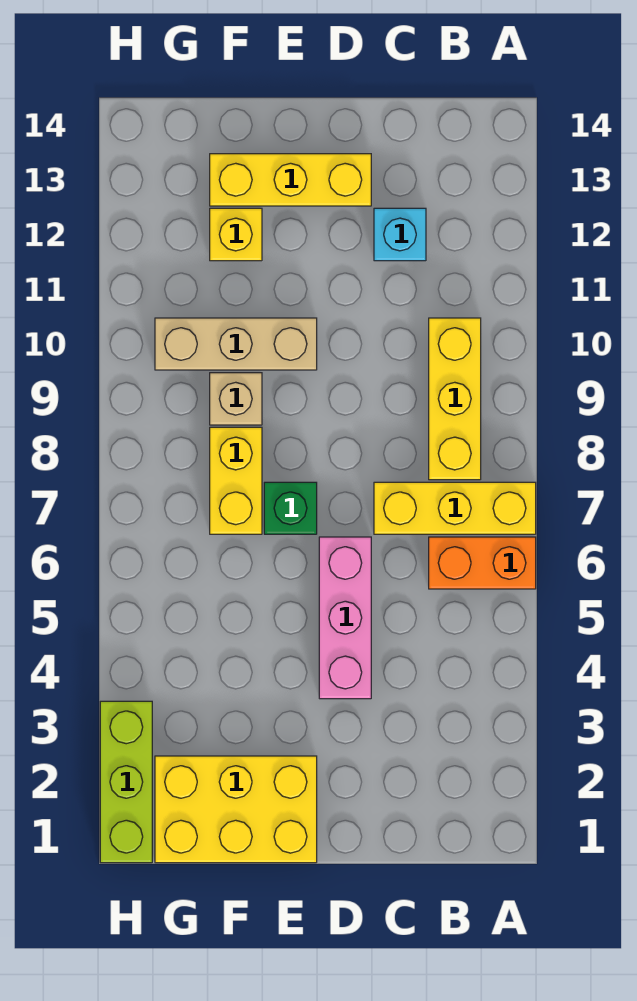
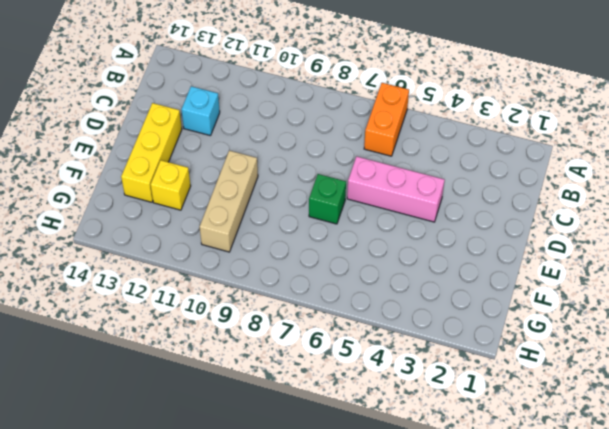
none -> yellow brick A7:C7 level 1
none -> yellow brick B8:B10 level 1
none -> yellow brick E1:G2 level 1

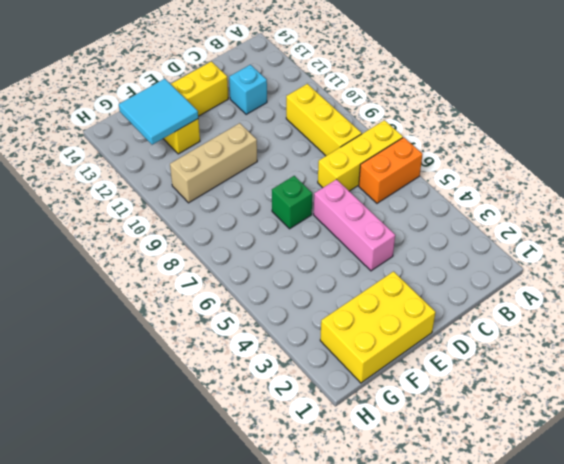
cyan tile F12:G13 level 2 -> none
none -> yellow brick F7:F8 level 1
none -> tan brick F9 level 1
none -> lime brick H1:H3 level 1

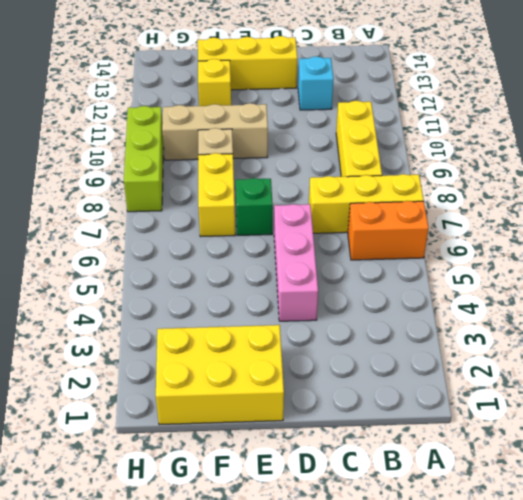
lime brick H8:H10 level 1 -> lime brick H1:H3 level 1

